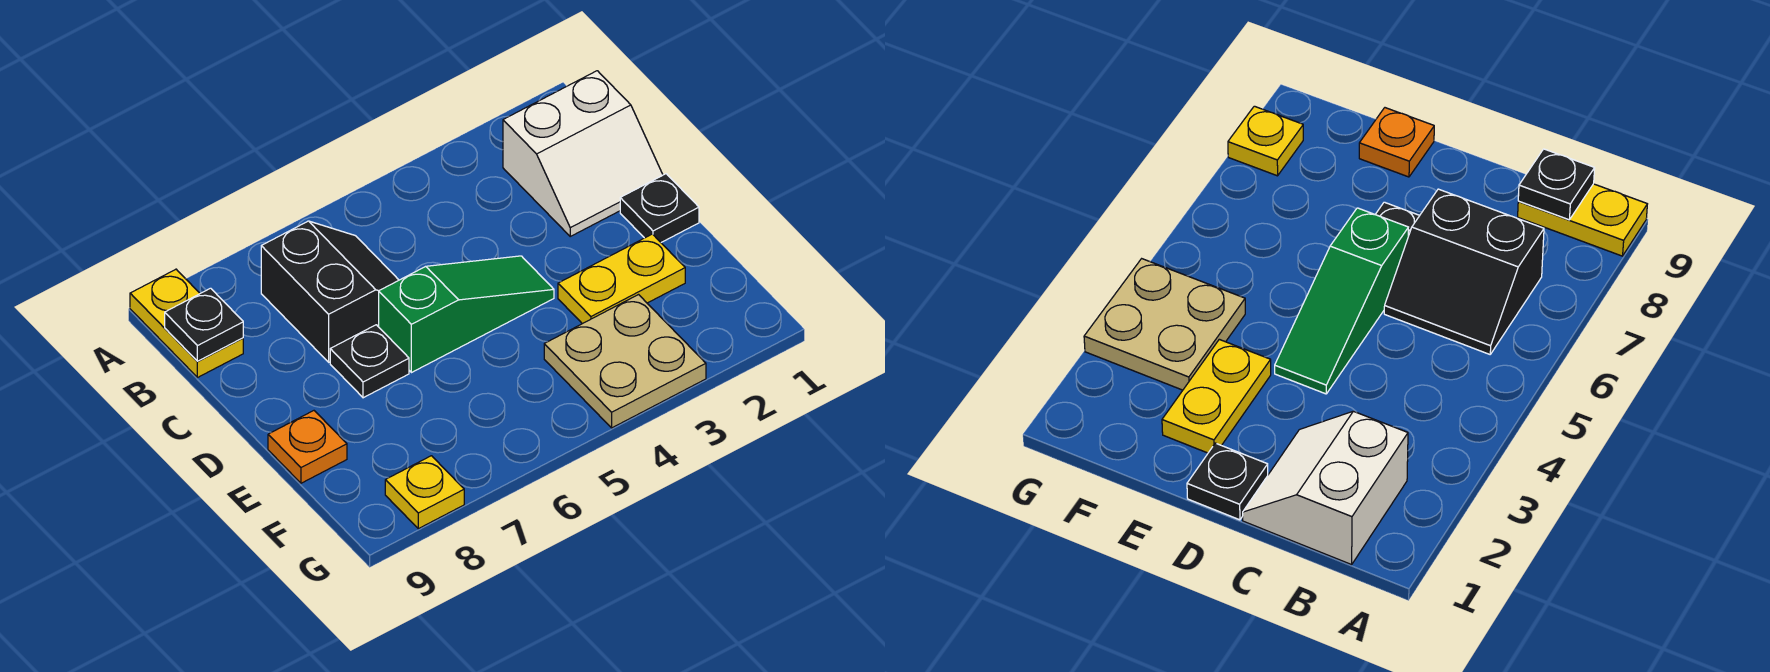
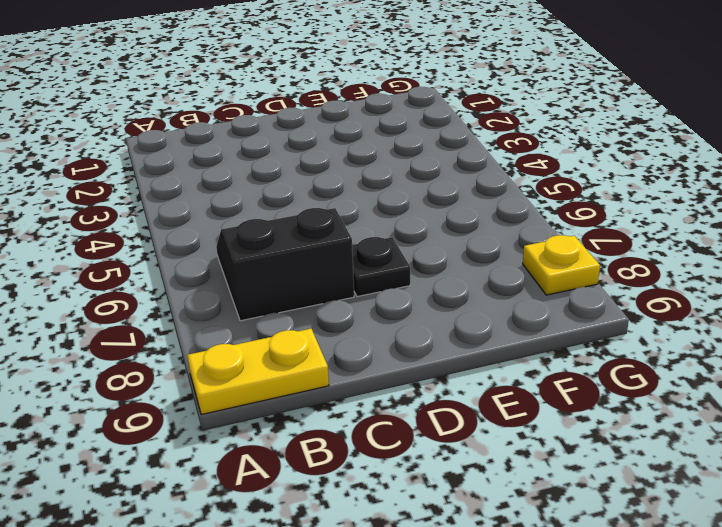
none -> white slope B1:C2 level 1 top B
none -> black plate D1 level 1

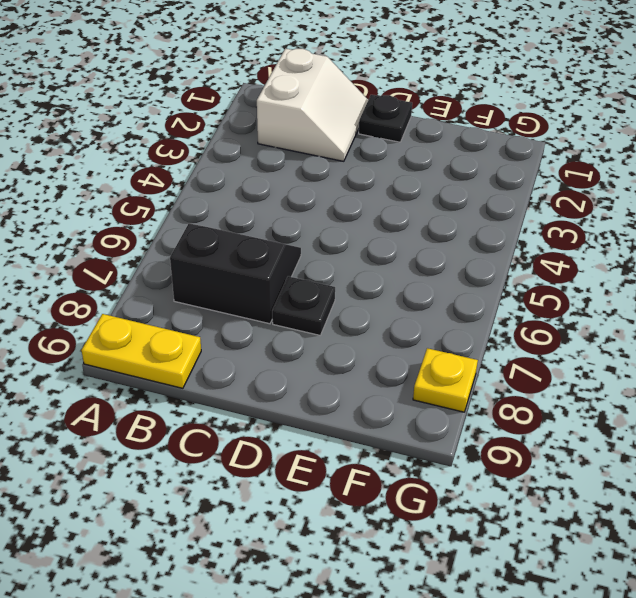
none -> green slope D4:D6 level 1 top 6
none -> yellow plate E2:E3 level 1

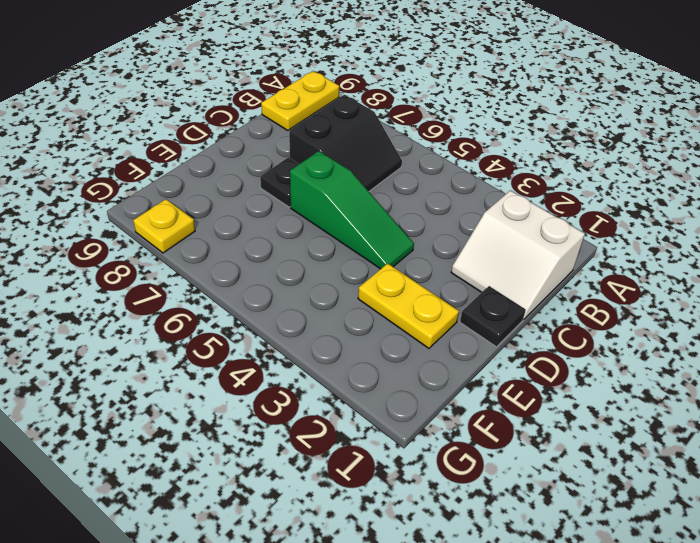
none -> orange plate E9 level 1
none -> tan plate F3:G4 level 1

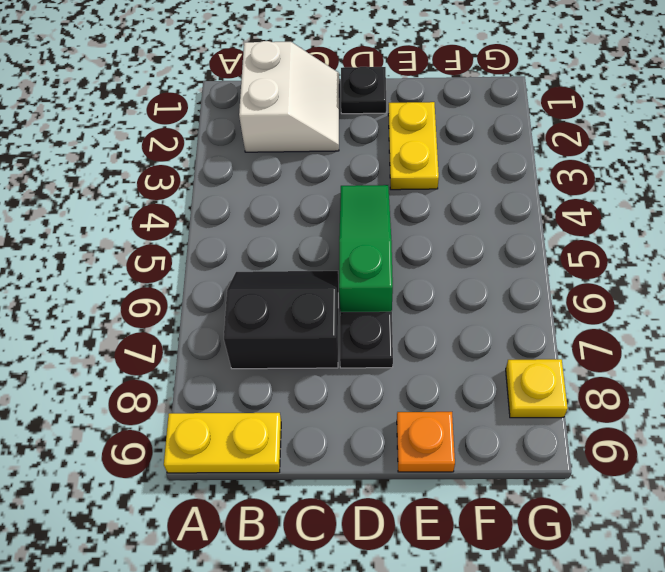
none -> tan plate F3:G4 level 1
none -> black plate B9 level 2

